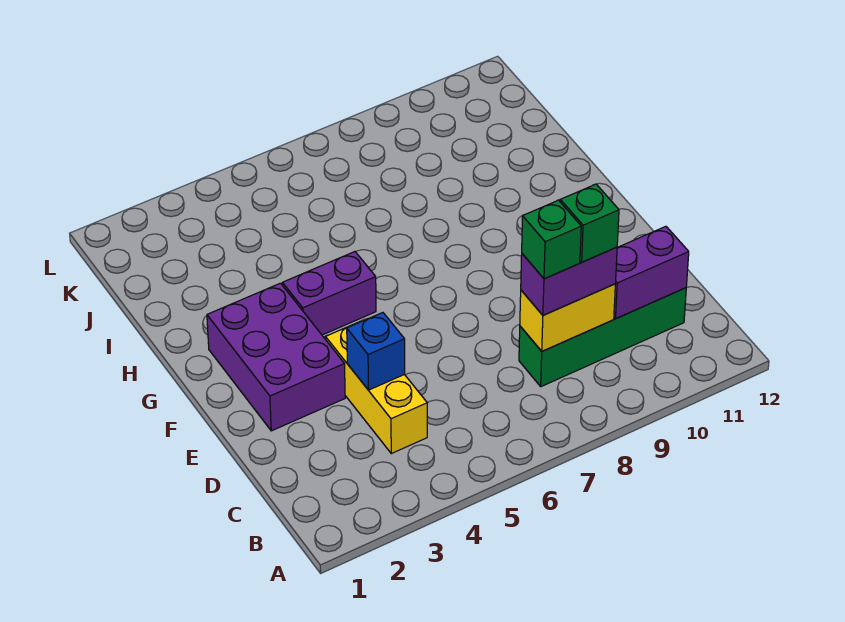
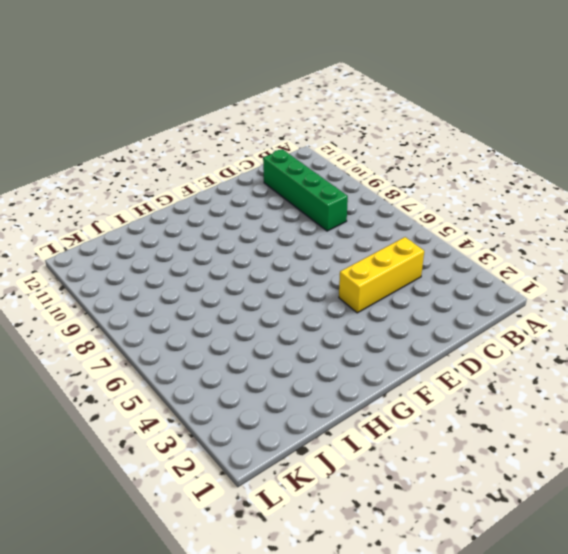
none -> purple brick E2:G3 level 1
none -> purple brick G4:G5 level 1

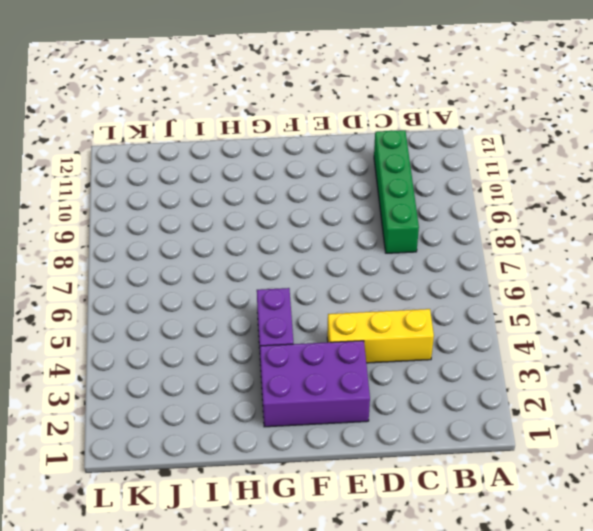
none -> yellow brick C8:C9 level 2
none -> purple brick C10:C11 level 2

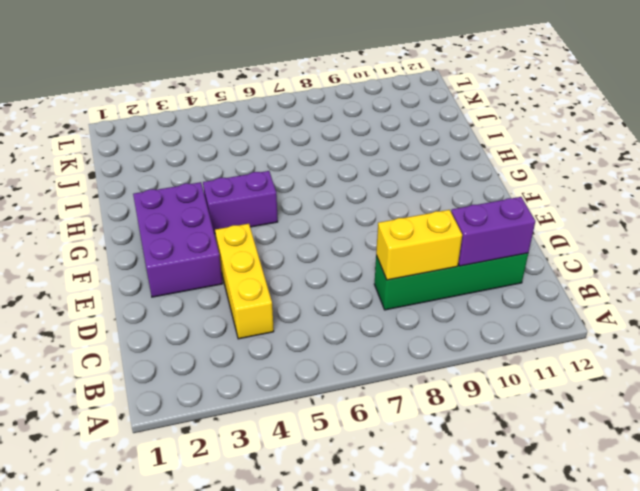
none -> blue brick D4 level 2
none -> purple brick C8:C9 level 3

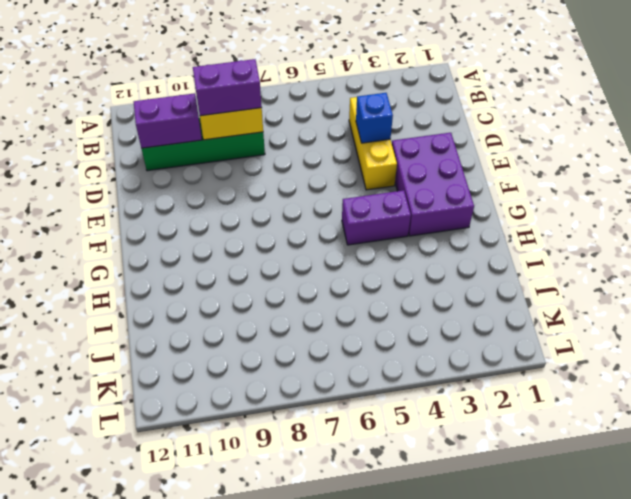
none -> green brick C8 level 4
none -> green brick C9 level 4

